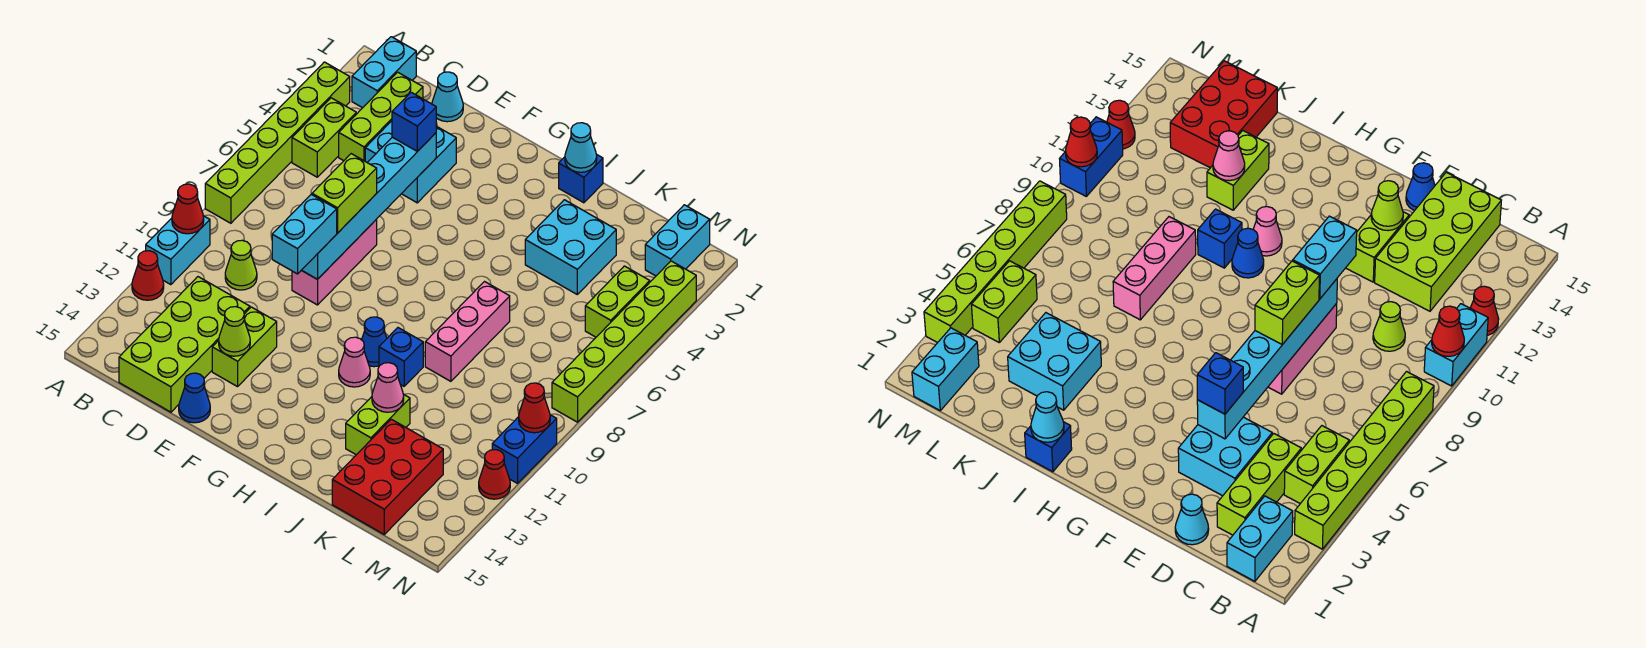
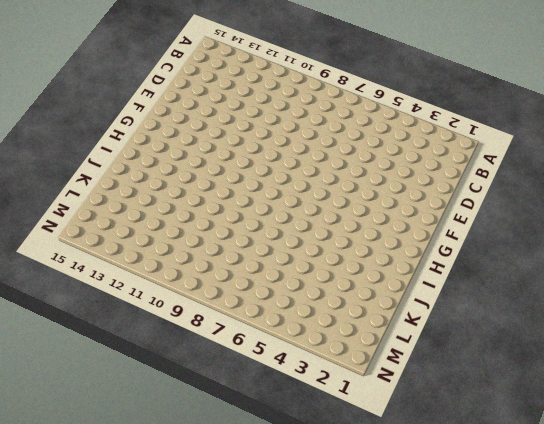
none -> lime brick A3:A8 level 1
none -> cyan brick A10:A11 level 1
none -> red cone A12 level 1
none -> cyan brick B1:B2 level 1

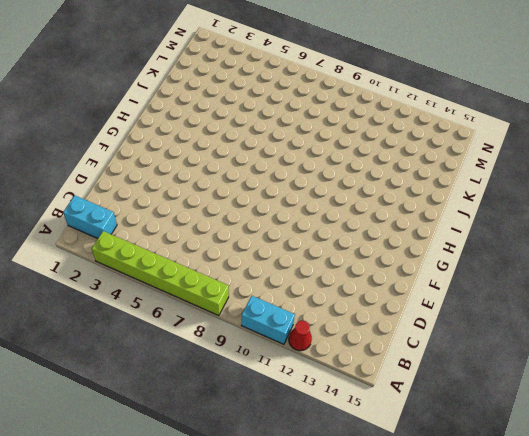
none -> lime brick B4:B5 level 1
none -> lime brick C2:C4 level 1
none -> lime cone C10 level 1
none -> lime brick C12:D15 level 1

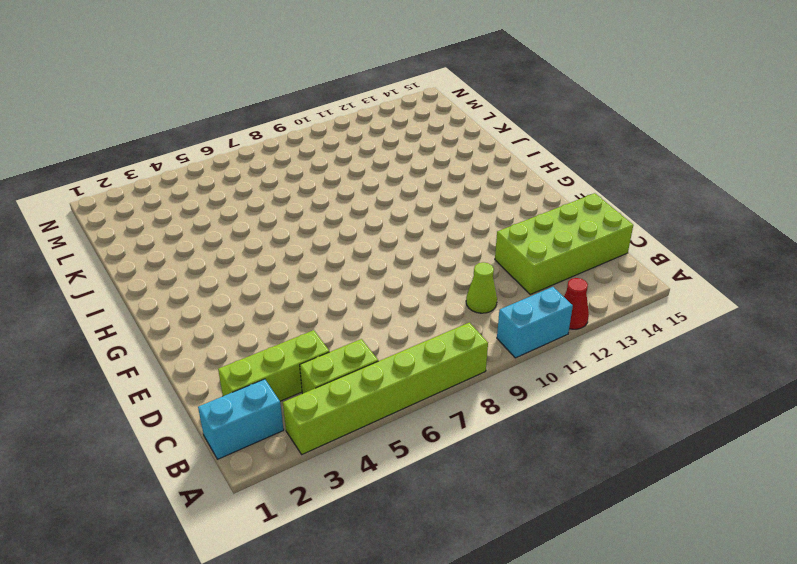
none -> cyan cone D1 level 1
none -> cyan brick D3:E4 level 1
none -> pink brick E7:E9 level 1
none -> lime brick E12:E13 level 1

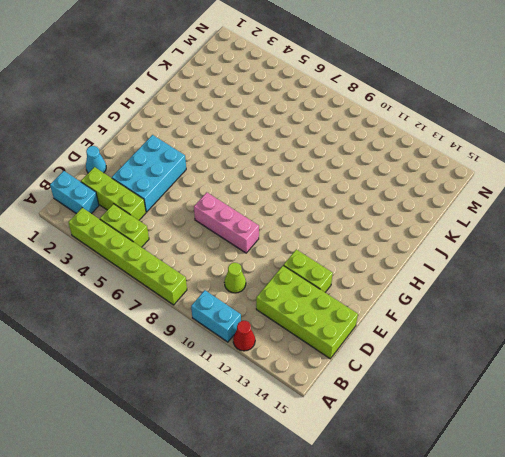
cyan brick D3:F4 level 1 -> cyan brick D3:E4 level 1
none -> blue cone E15 level 1
none -> blue cone H10 level 1
none -> pink cone H11 level 1
none -> blue brick I1 level 1

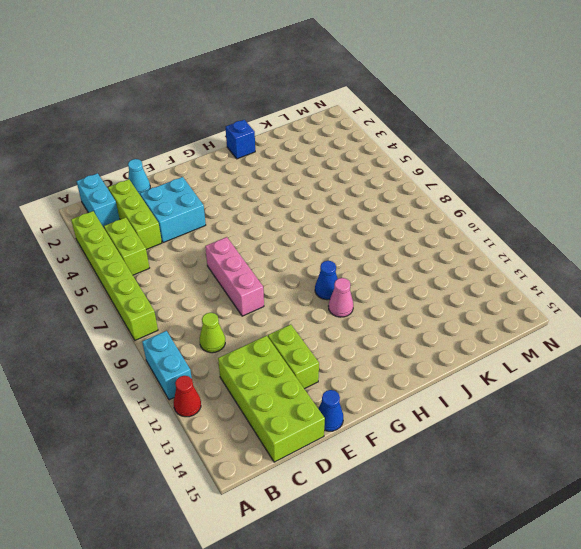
none -> blue brick I10 level 1
none -> cyan brick J3:K4 level 1
none -> pink brick J7:J9 level 1
none -> lime brick J12:J13 level 1

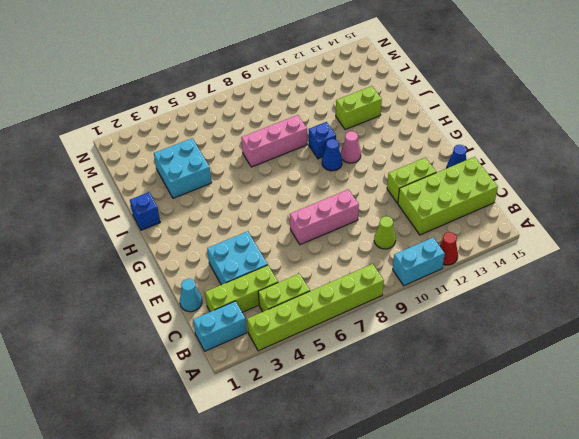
none -> red brick K13:L15 level 1
none -> cyan brick M1:M2 level 1
none -> lime brick M4:M5 level 1
none -> lime brick N3:N8 level 1

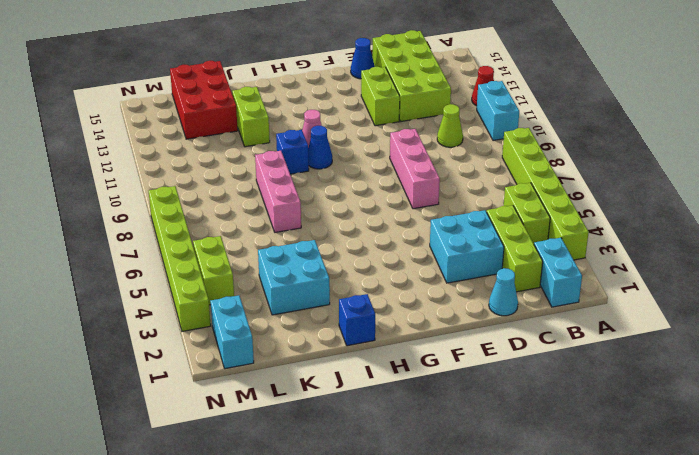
none -> blue brick N10:N11 level 1
none -> red cone N12 level 1
none -> red cone A10 level 2
none -> cyan brick E4:E9 level 2

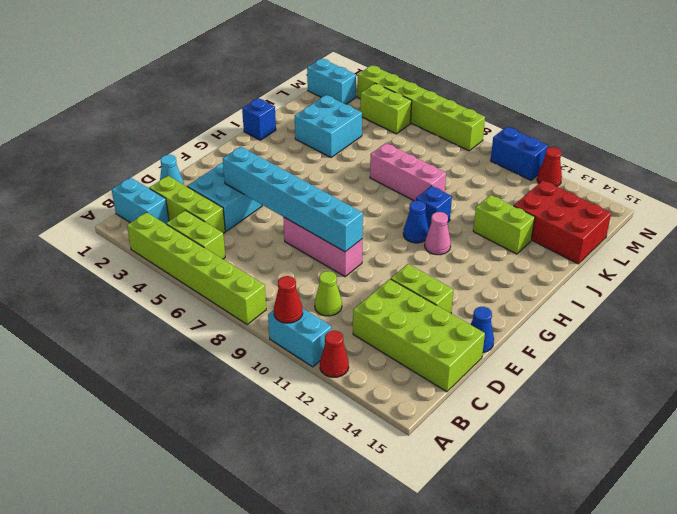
none -> lime cone E13 level 2
none -> cyan cone I1 level 2
none -> pink cone J12 level 2
none -> red cone N10 level 2

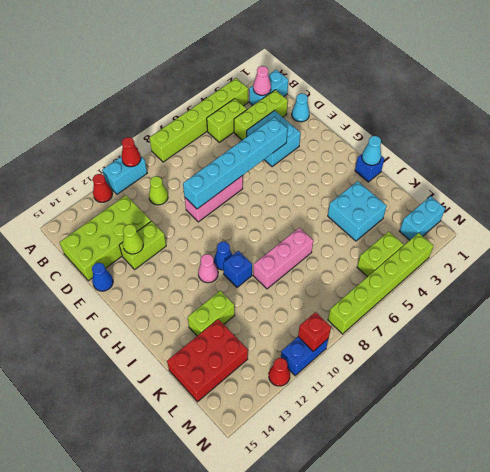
pink cone B2 level 2 -> pink cone J12 level 2
red brick N10 level 2 -> red cone N10 level 2
none -> blue brick E4 level 3
none -> lime brick E7:E8 level 3
none -> cyan brick E9:E10 level 3

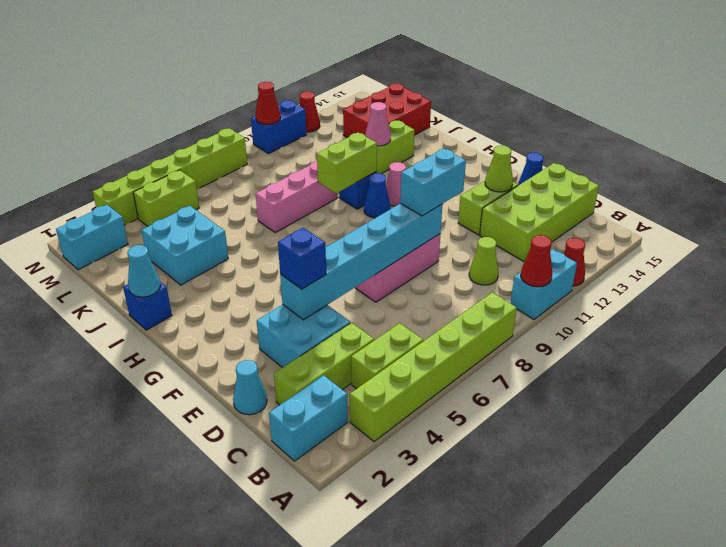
lime brick I9:I10 level 2 -> lime brick E7:E8 level 3

